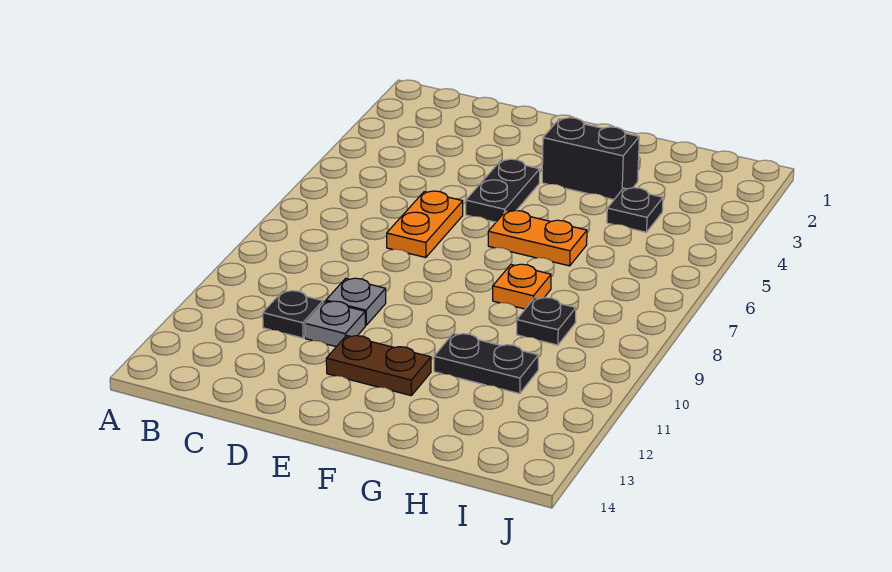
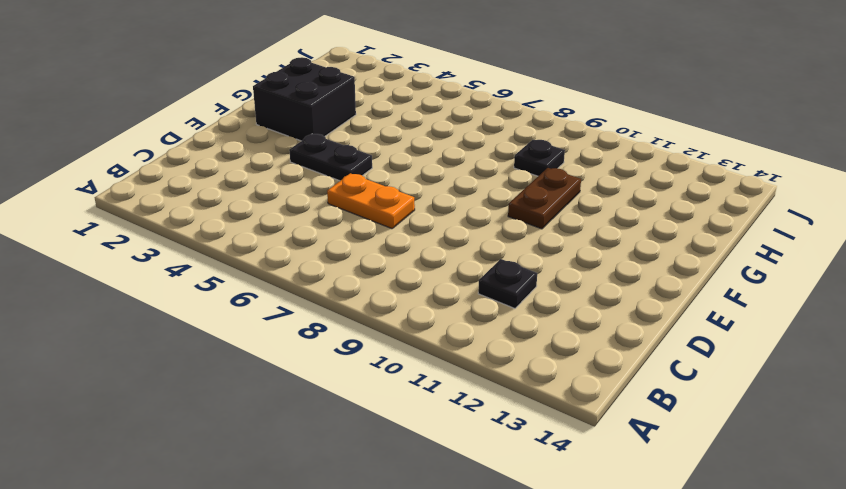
black brick F2:G3 level 1 -> black brick F3:G3 level 1
brown plate F10:G10 level 1 -> brown plate E12:F12 level 1
none -> grey plate D10 level 1
none -> grey plate D11 level 1
none -> orange plate F6:G6 level 1

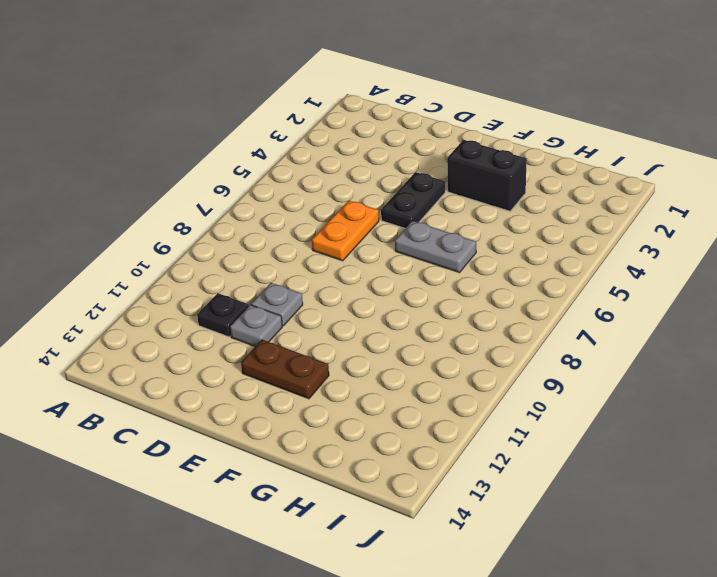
grey plate F6:G6 level 1 -> orange plate F6:G6 level 1
none -> orange plate G8 level 1
none -> black plate G11:H11 level 1
none -> black plate H4 level 1

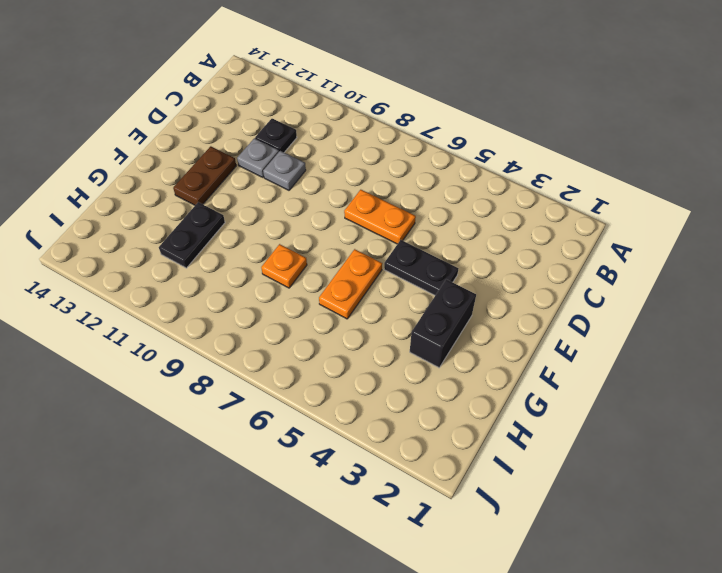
none -> black plate H4 level 1
none -> black plate H9 level 1

